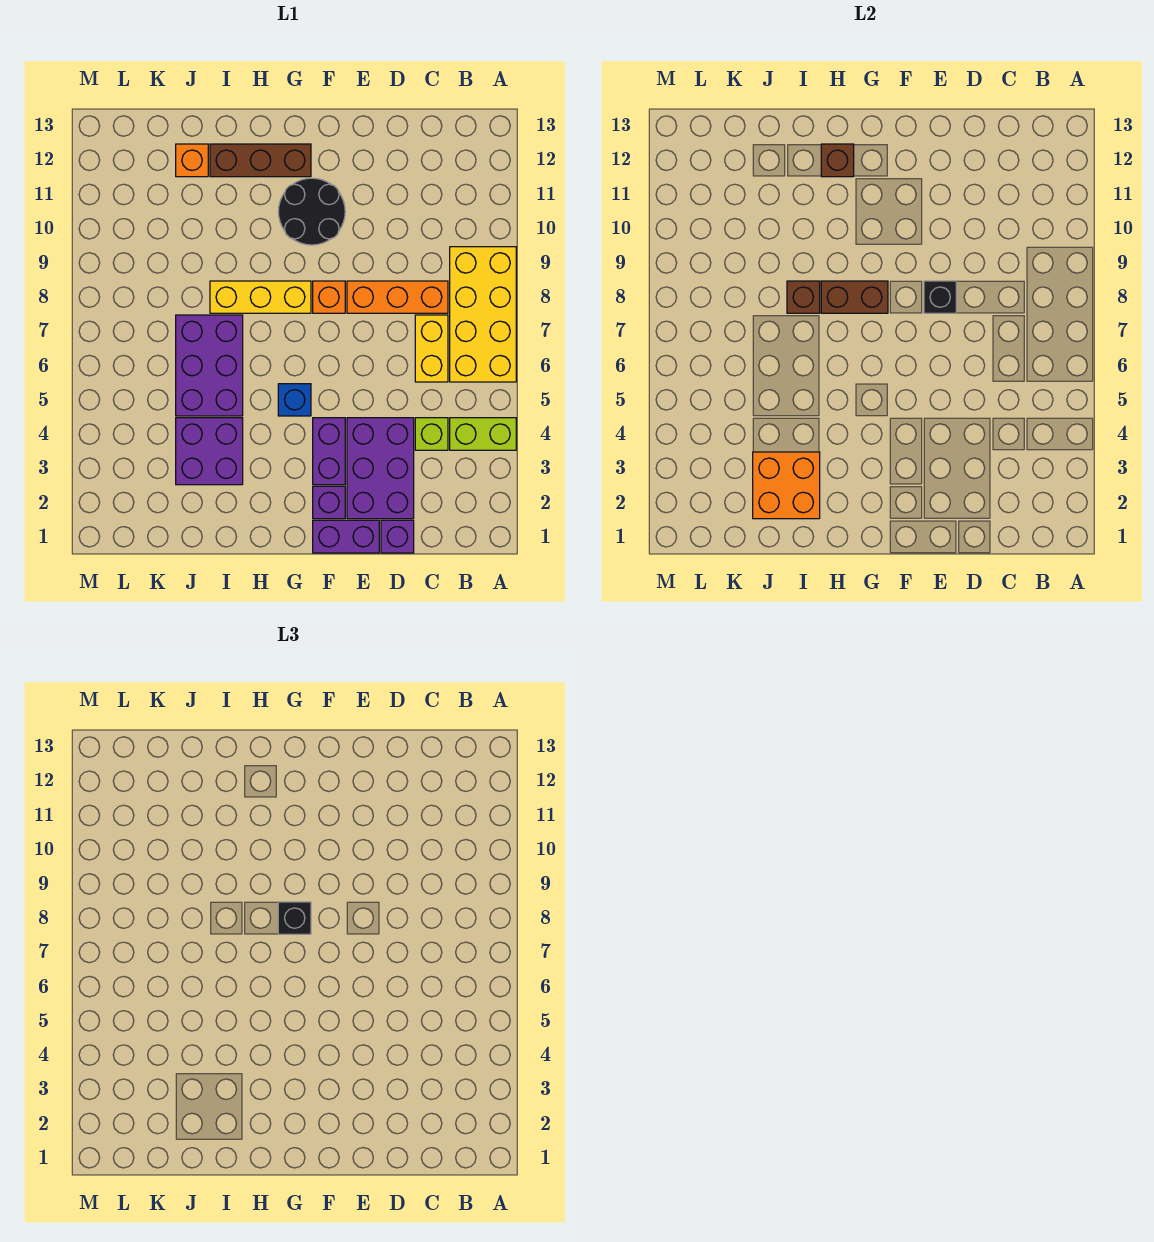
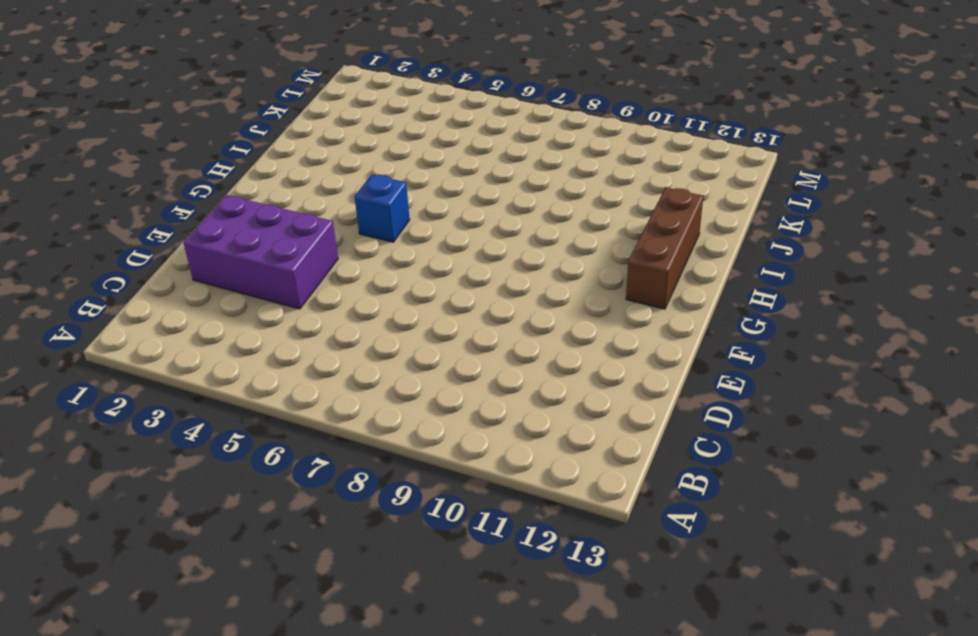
none -> lime brick A4:B4 level 1
none -> yellow brick A6:B9 level 1
none -> lime brick C4 level 1

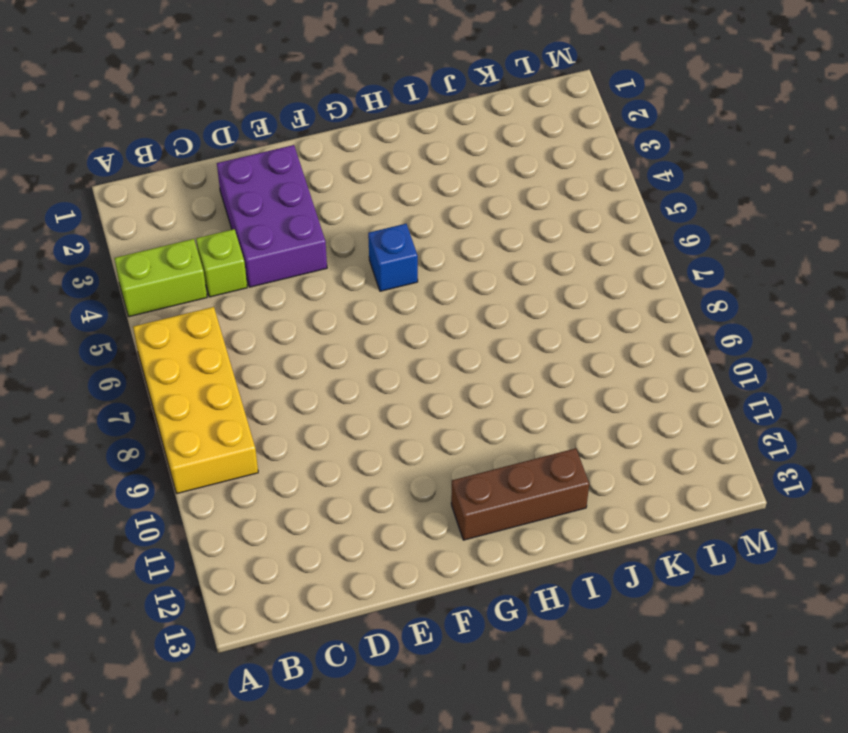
none -> yellow brick C6:C7 level 1
none -> orange brick C8:E8 level 1
none -> purple brick D1 level 1

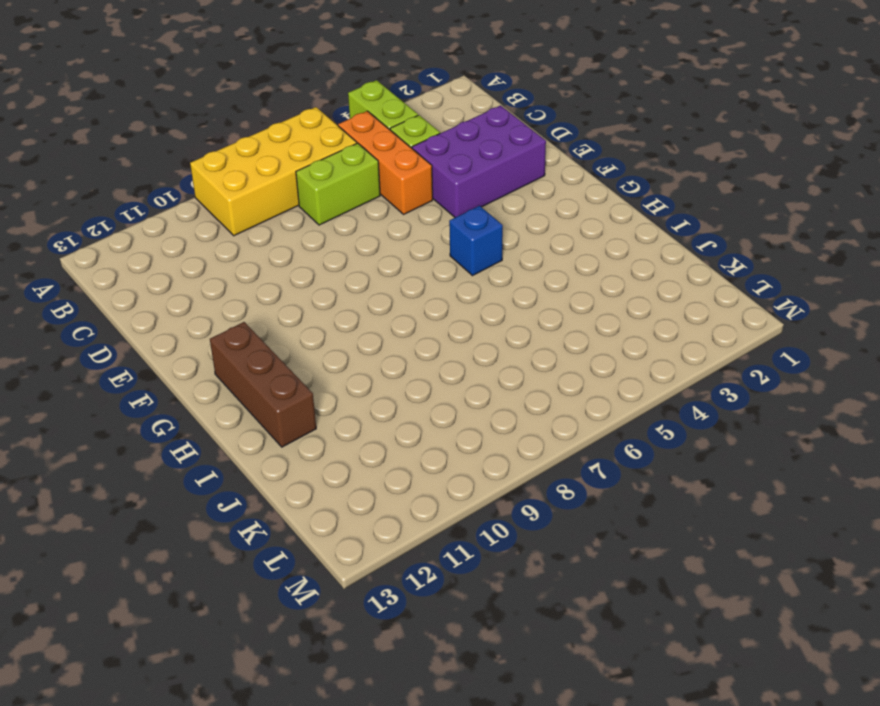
orange brick B5:D5 level 1 -> orange brick C8:E8 level 1
lime brick C6:C7 level 1 -> yellow brick C6:C7 level 1
none -> purple brick D1 level 1
none -> purple brick E1:F1 level 1
none -> purple brick F2 level 1

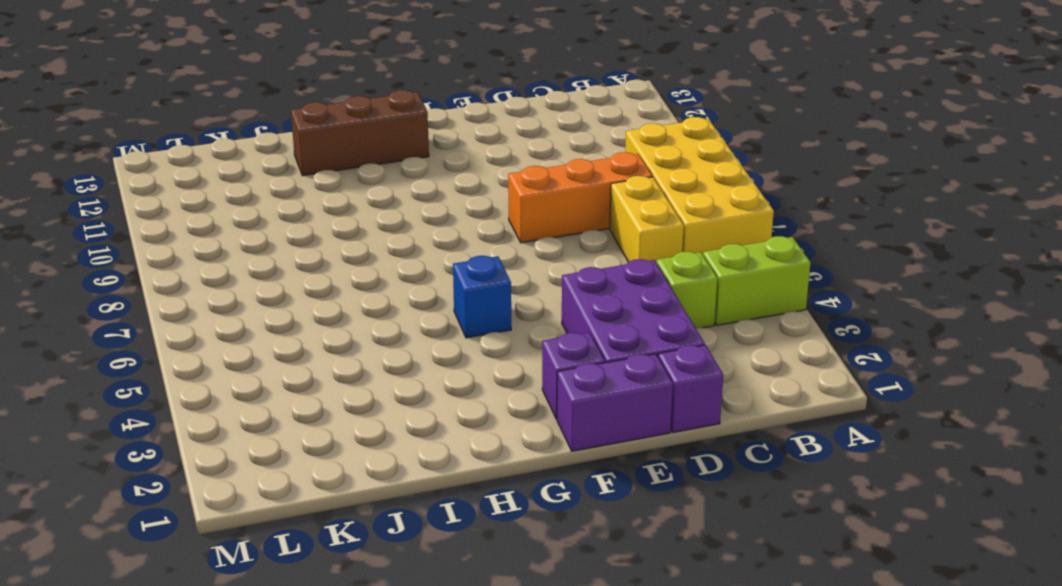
none -> purple brick F3:F4 level 1
none -> orange brick F8 level 1
none -> black round brick F10:G11 level 1

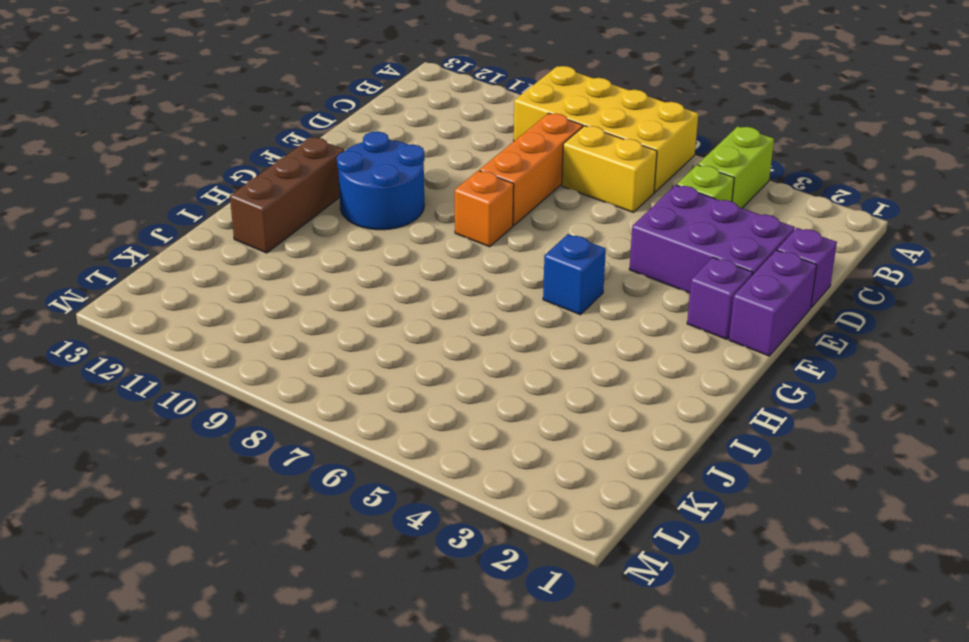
blue round brick F10:G11 level 1 -> black round brick F10:G11 level 1
none -> purple brick F3:F4 level 1
none -> yellow brick G8:I8 level 1
none -> purple brick I3:J4 level 1

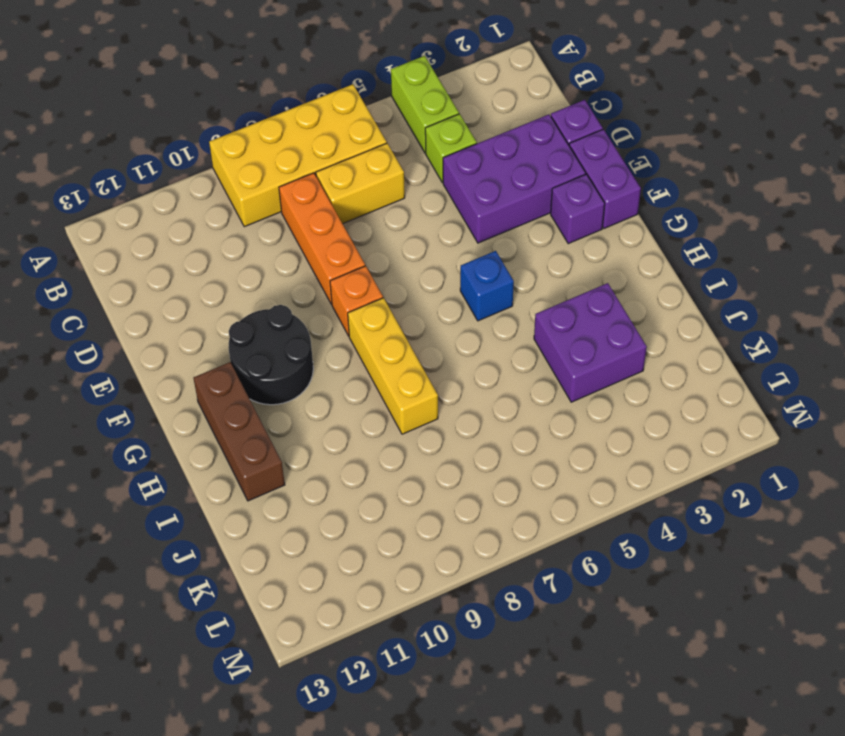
none -> purple brick F3:F4 level 1
none -> purple brick I5:J7 level 1
none -> orange brick J12 level 1

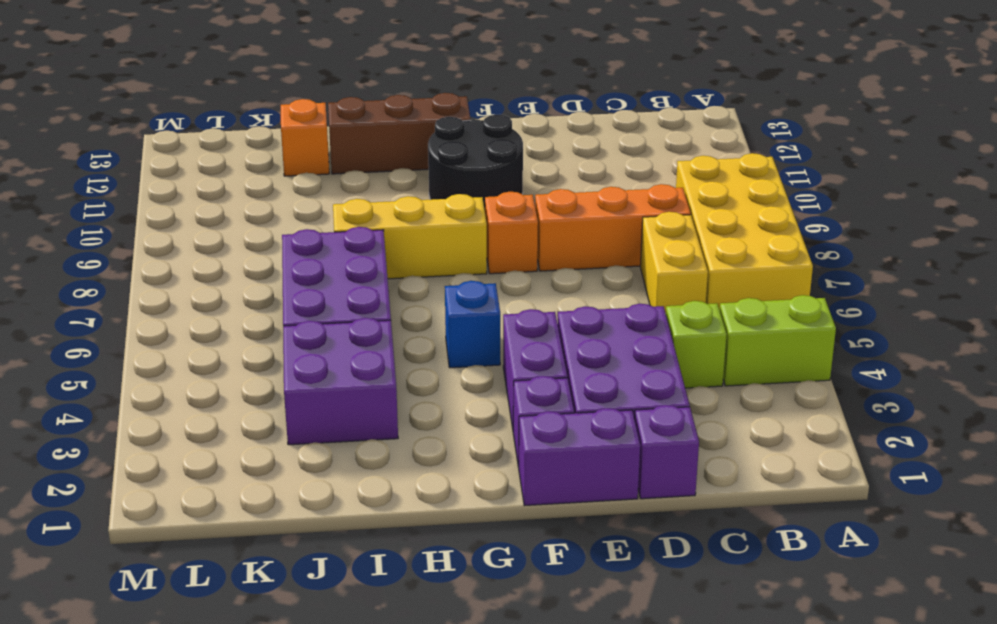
none -> black brick E8 level 2
none -> brown brick G8:H8 level 2
none -> brown brick H12 level 2

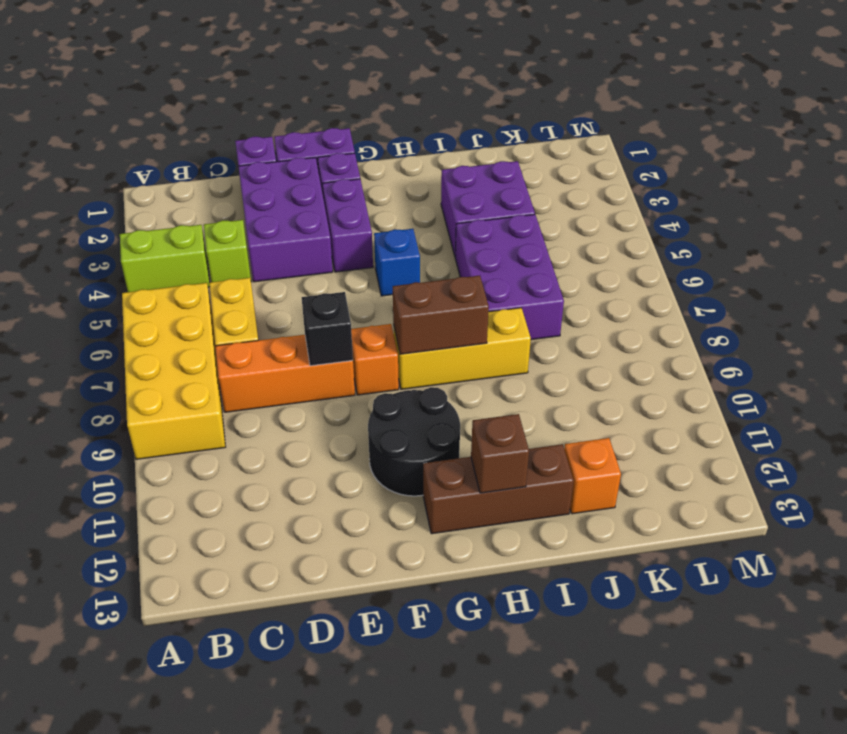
none -> orange brick I2:J3 level 2
none -> brown brick I8 level 2
none -> black brick G8 level 3

